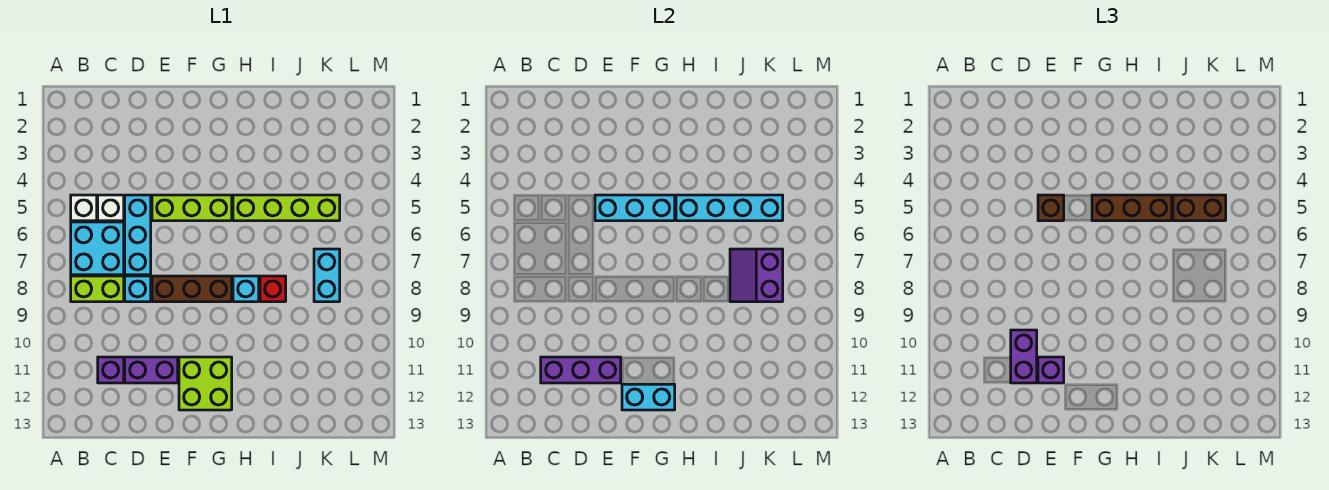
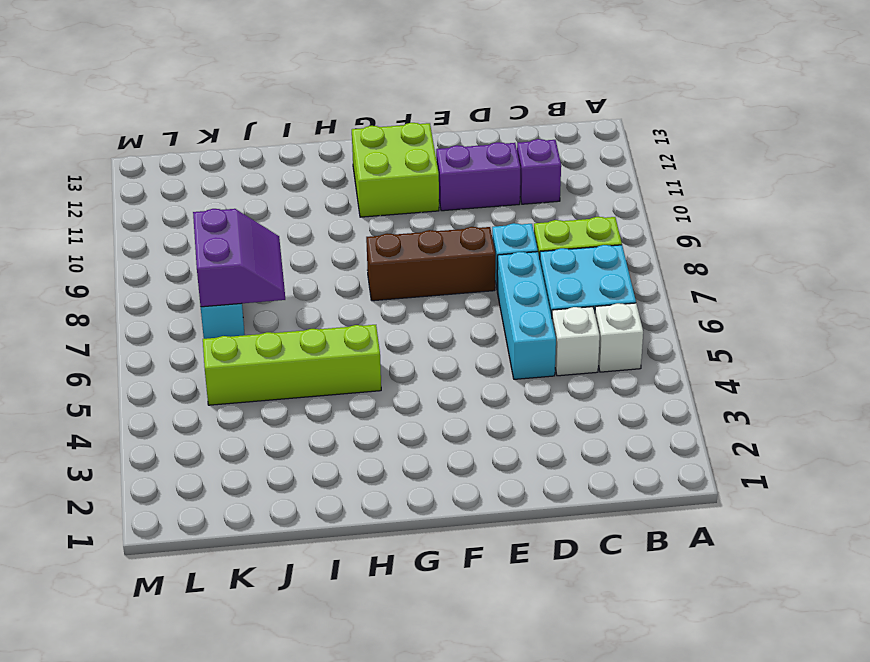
none -> lime brick E5:G5 level 1
none -> cyan brick H8 level 1
none -> red brick I8 level 1

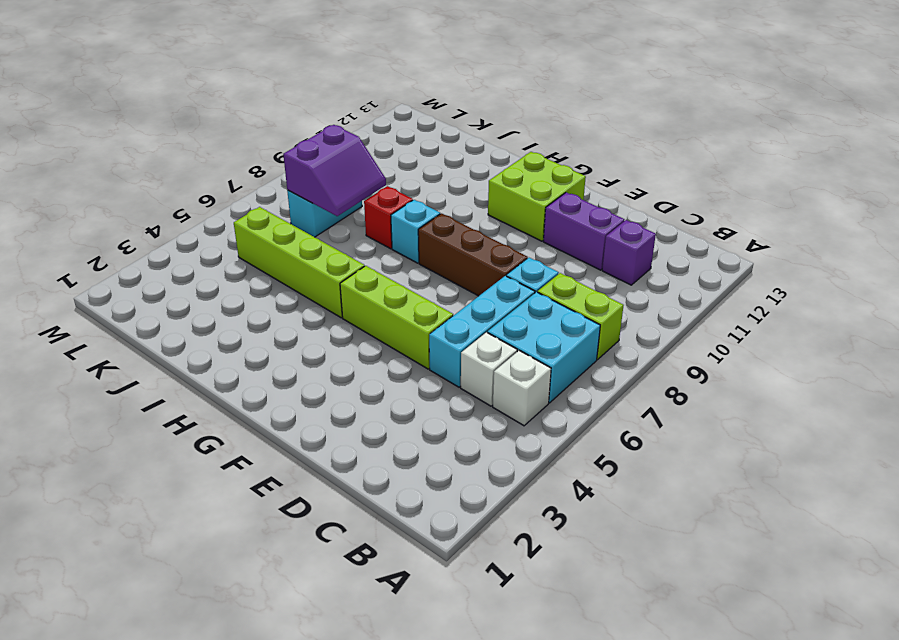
none -> purple brick C11:E11 level 2
none -> cyan brick E5:G5 level 2
none -> cyan brick F12:G12 level 2

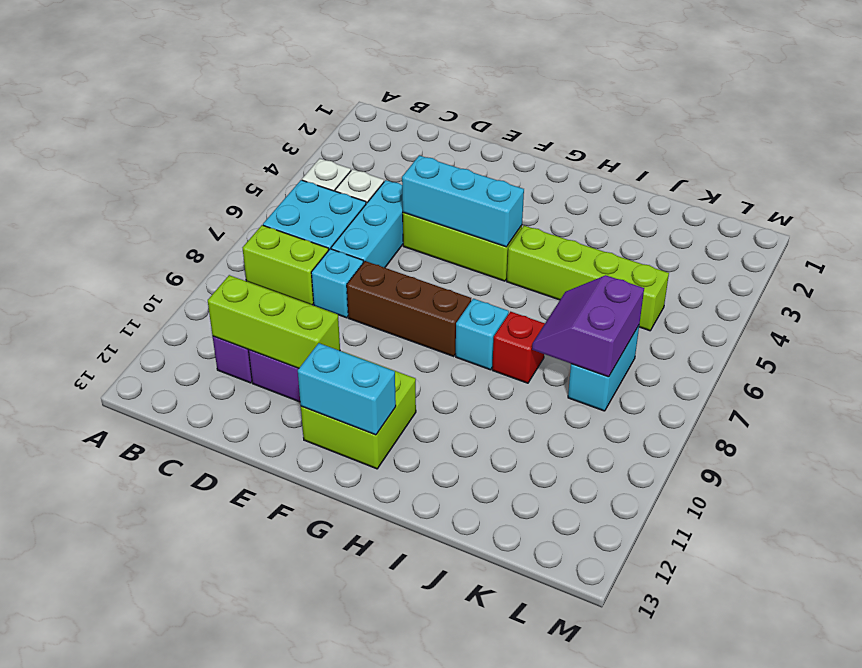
lime brick C11:E11 level 2 -> purple brick C11:E11 level 2
none -> cyan brick H5:K5 level 2
none -> purple brick D10:D11 level 3
none -> brown brick E5 level 3

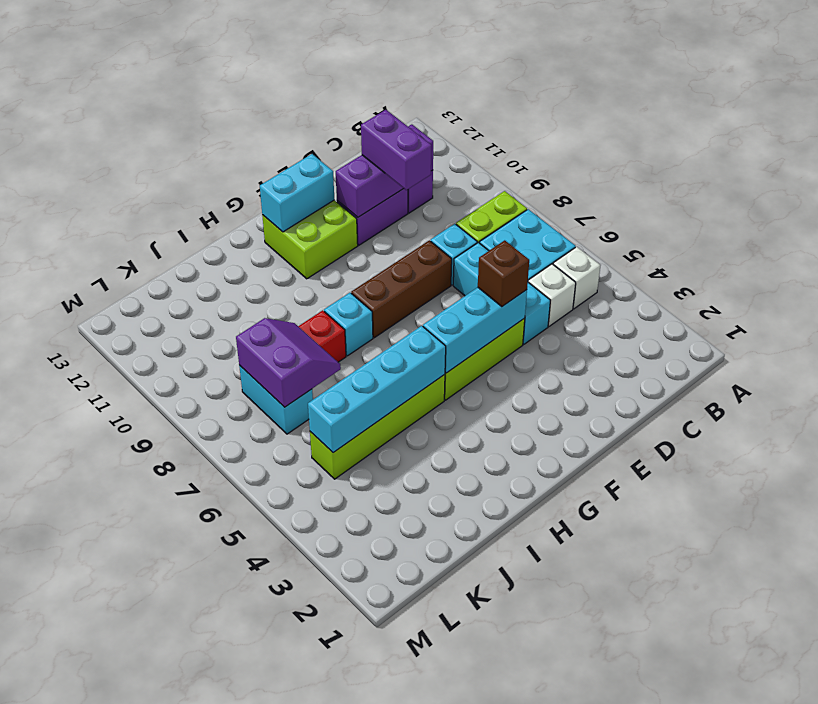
none -> purple brick E11 level 3
none -> brown brick G5:I5 level 3
none -> brown brick J5:K5 level 3

